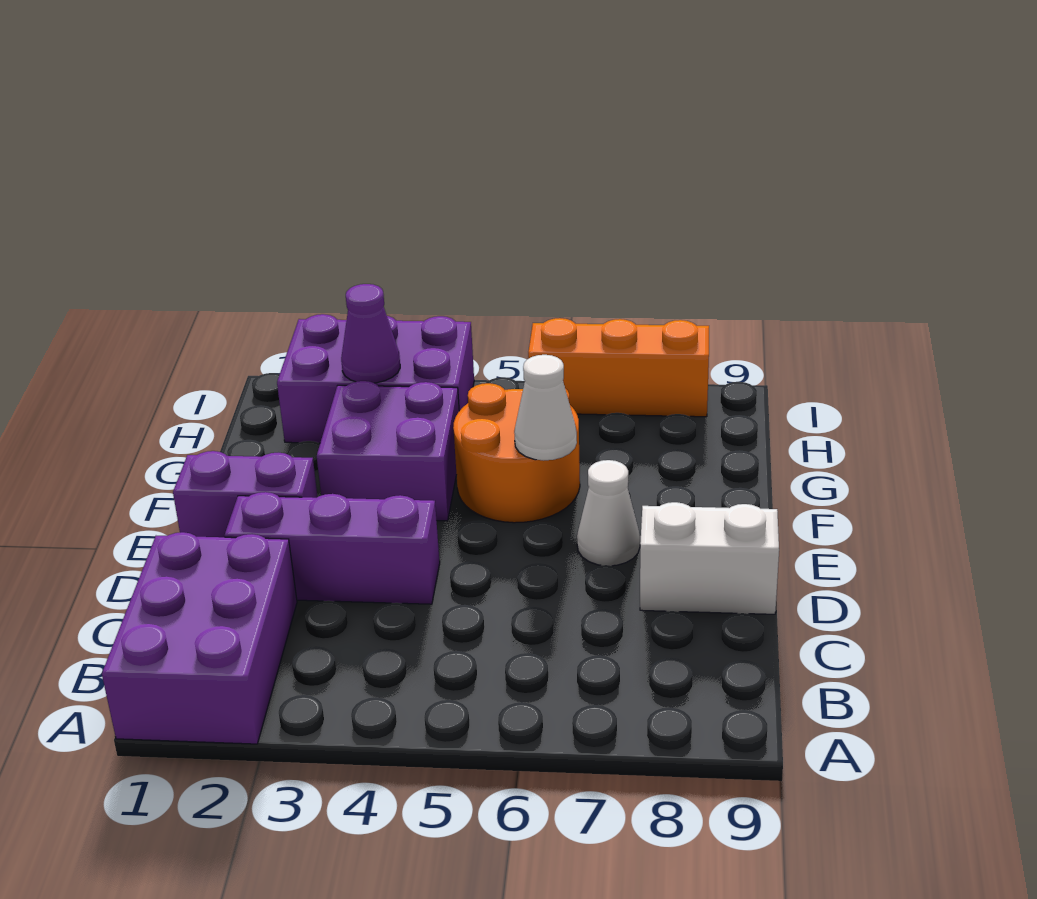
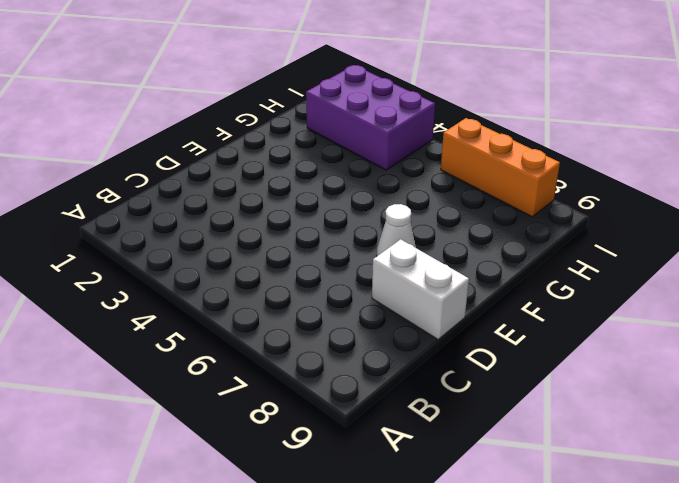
none -> purple brick A1:C2 level 1
none -> purple brick D2:D4 level 1

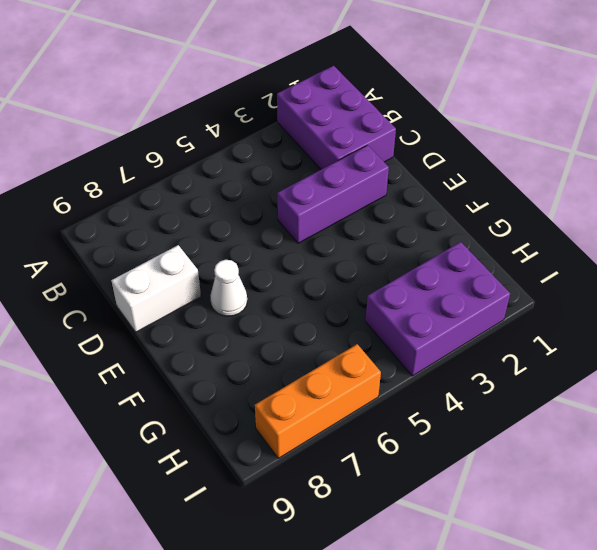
none -> purple brick E1:E2 level 1
none -> purple brick F3:G4 level 1

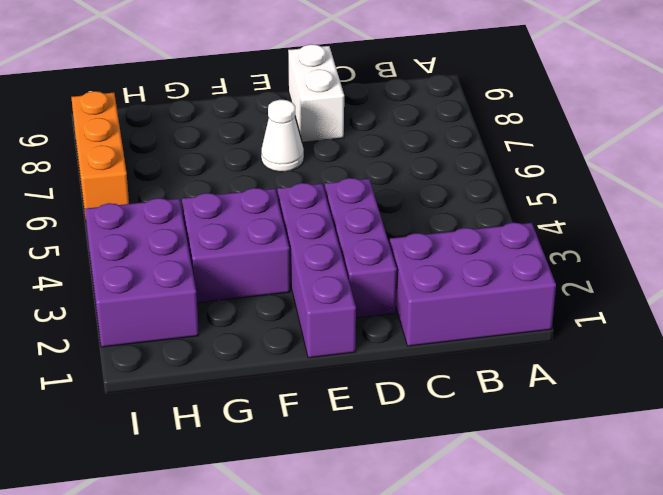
purple brick E1:E4 level 1 -> purple brick E1:E2 level 1
none -> orange round brick F5:G6 level 1
none -> white cone F6 level 2

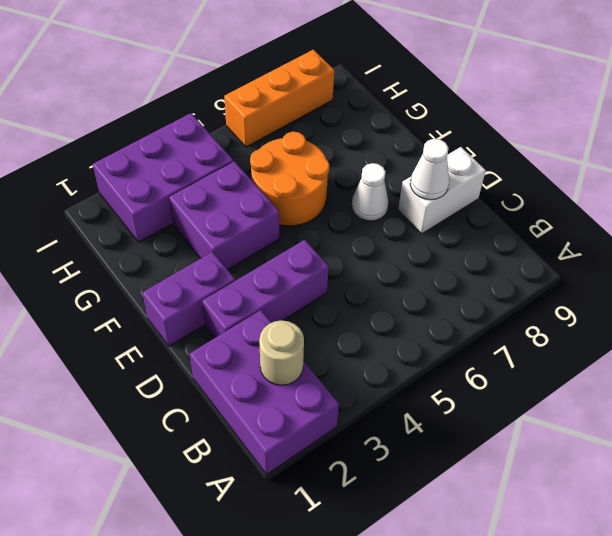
tan round brick B2 level 2 -> none
white cone D8 level 2 -> white cone F6 level 2
none -> purple cone H3 level 2

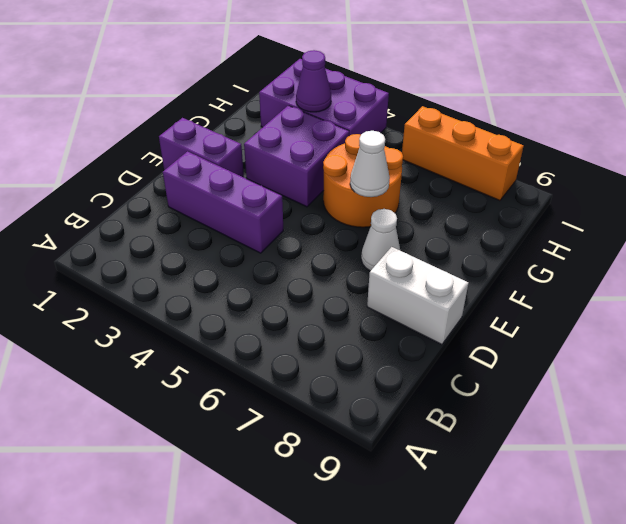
none -> purple brick A1:C2 level 1

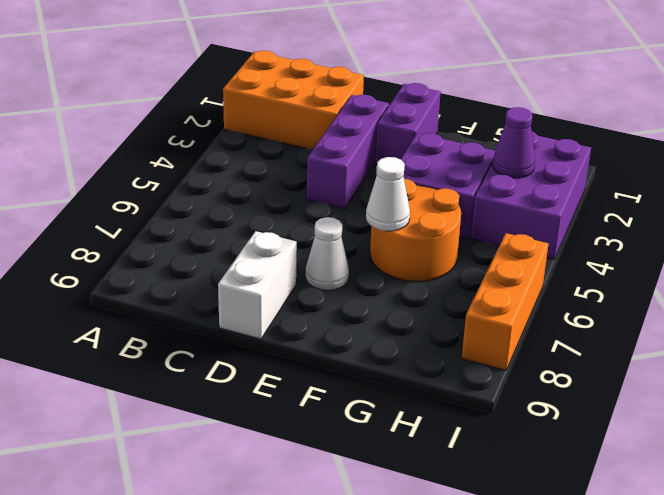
orange brick A1:C2 level 1 -> purple brick A1:C2 level 1

